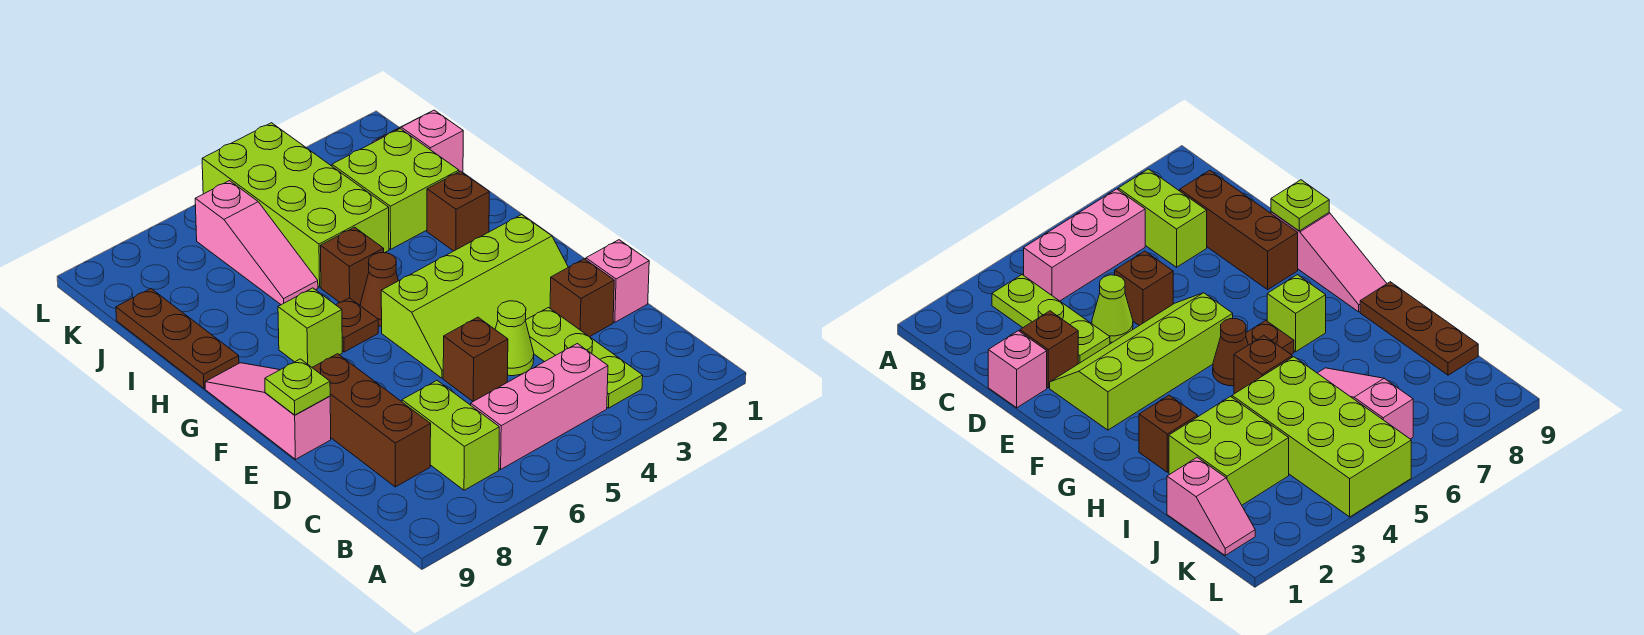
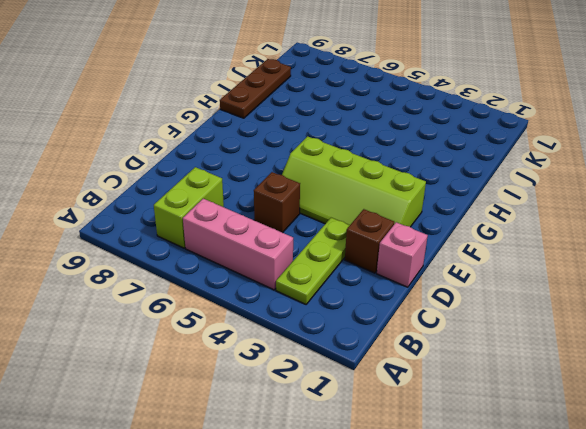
none -> brown brick C8:E8 level 1
none -> lime cone D4 level 1
none -> pink slope E9:G9 level 1 top E

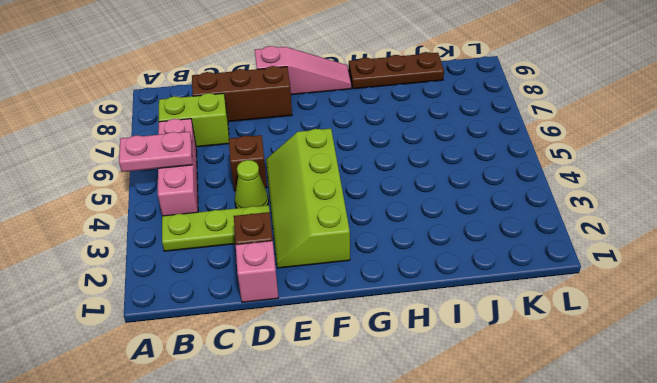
pink plate A5:B5 level 2 -> none
none -> brown cone G5 level 1
none -> brown plate G6 level 1
none -> lime brick G7 level 1

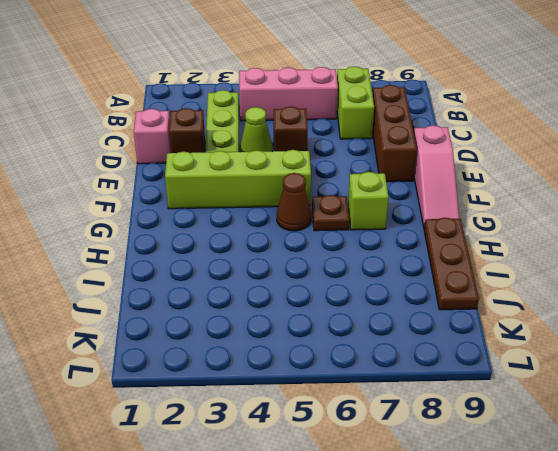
none -> brown brick H2 level 1
none -> brown brick H5 level 1
none -> lime brick I2:J3 level 1

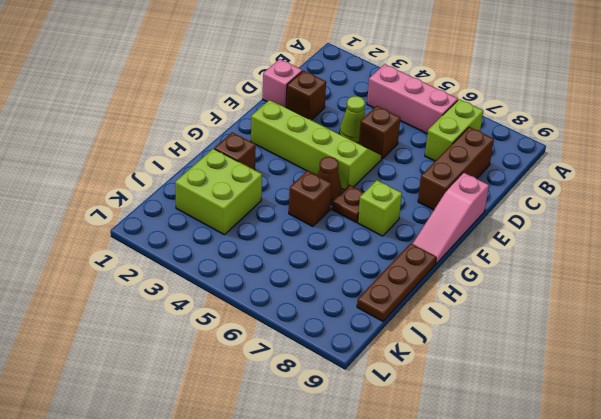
none -> lime plate B3:D3 level 1
none -> lime brick I4:L5 level 1
none -> pink slope I6:K6 level 1 top K

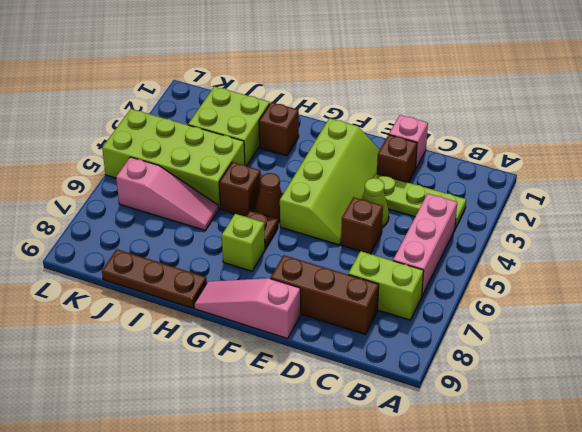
none -> pink slope J1:K1 level 1 top J
none -> lime plate E9 level 2

